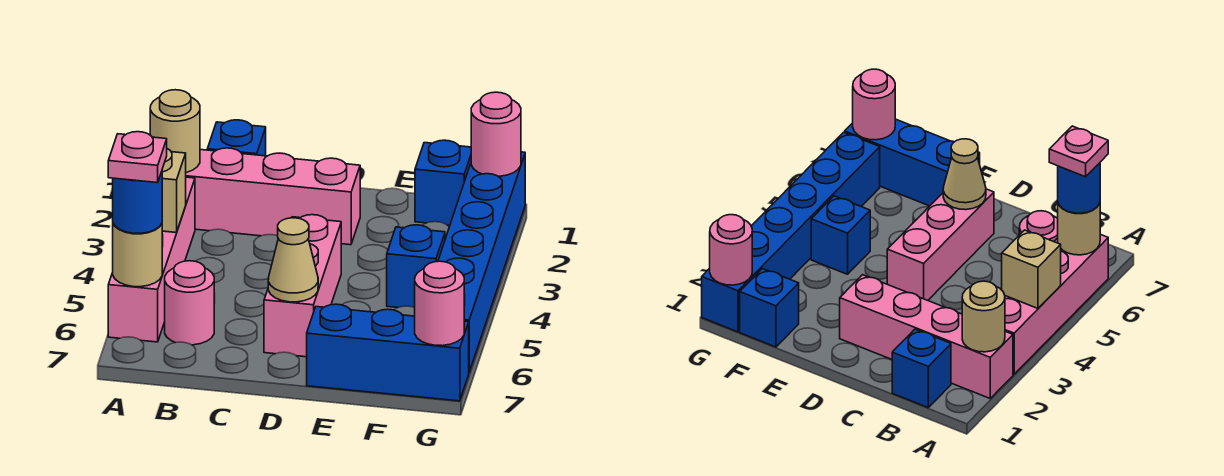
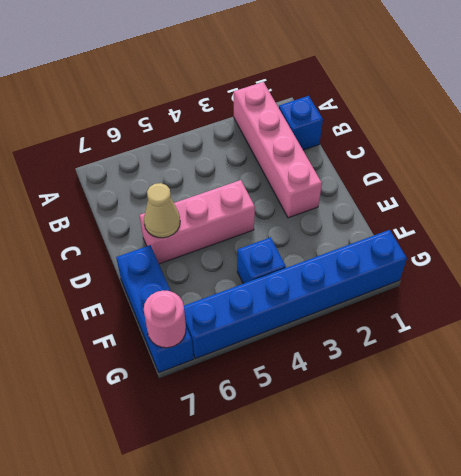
none -> pink brick A3:A6 level 1
none -> pink round brick B6 level 1
none -> blue brick F1 level 1

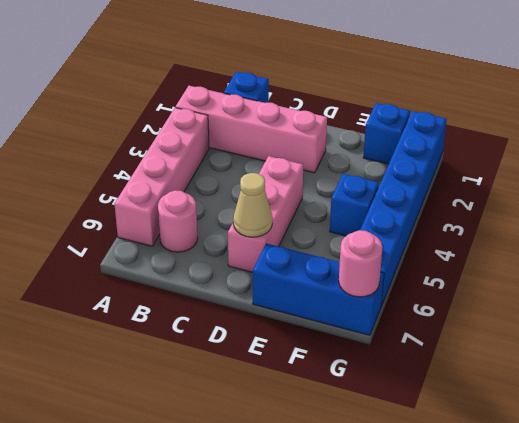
none -> tan round brick A2 level 2
none -> tan brick A4 level 2
none -> tan round brick A6 level 2

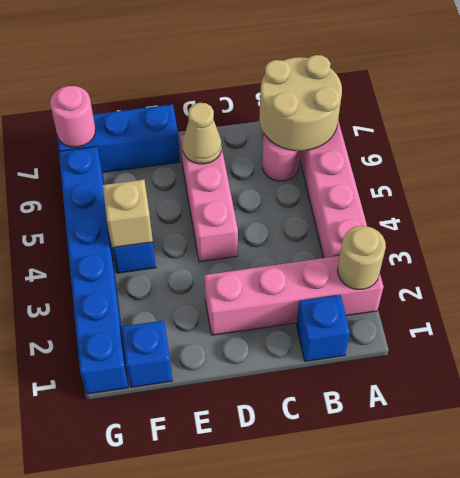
tan round brick A6:B7 level 2 -> tan round brick A6 level 2
tan brick F4 level 2 -> tan brick A4 level 2
none -> pink round brick G1 level 2
none -> blue round brick A6 level 3
none -> pink plate A6 level 4

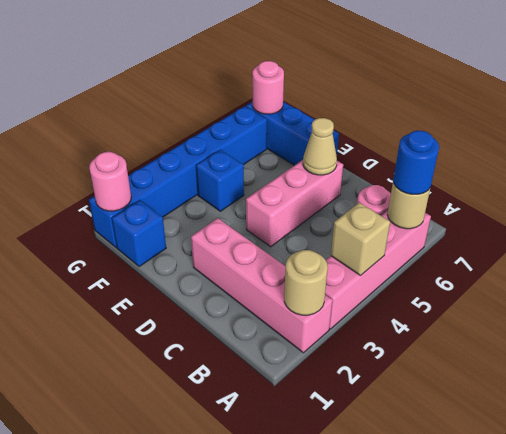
none -> blue brick B1 level 1
none -> pink plate A6 level 4

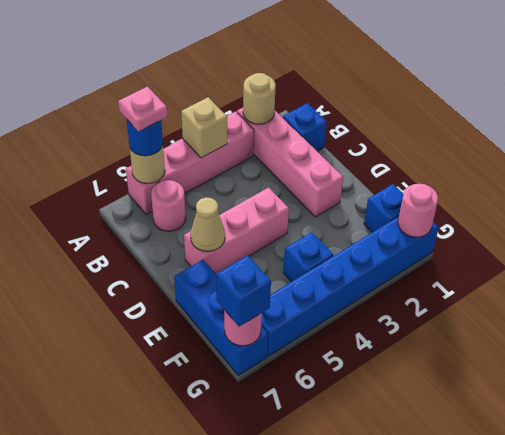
blue brick G7 level 3 -> none

